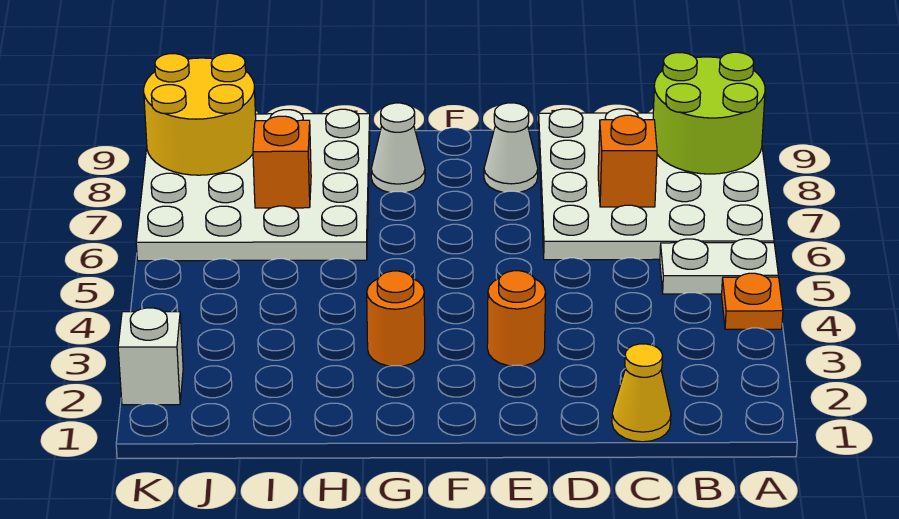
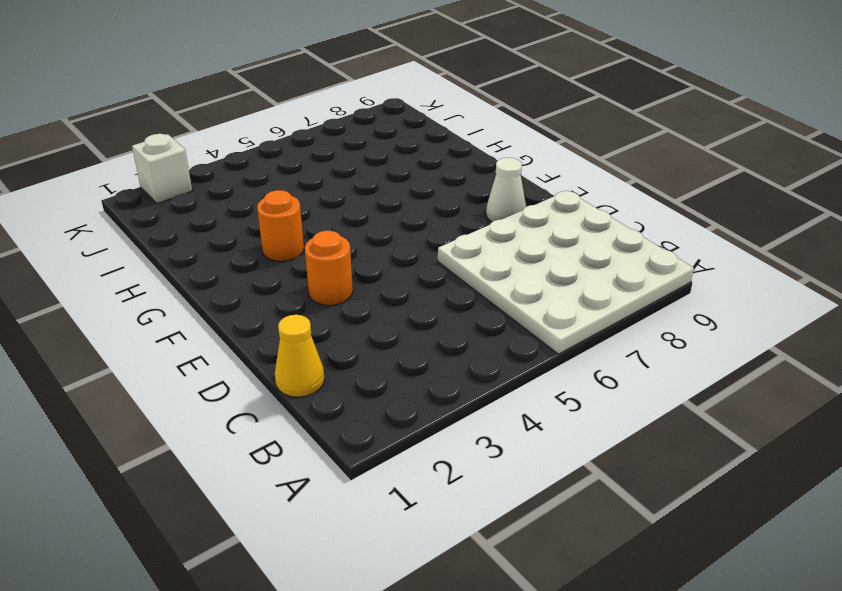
none -> orange plate A4 level 1
none -> white plate A5:B5 level 1
none -> white cone G8 level 1

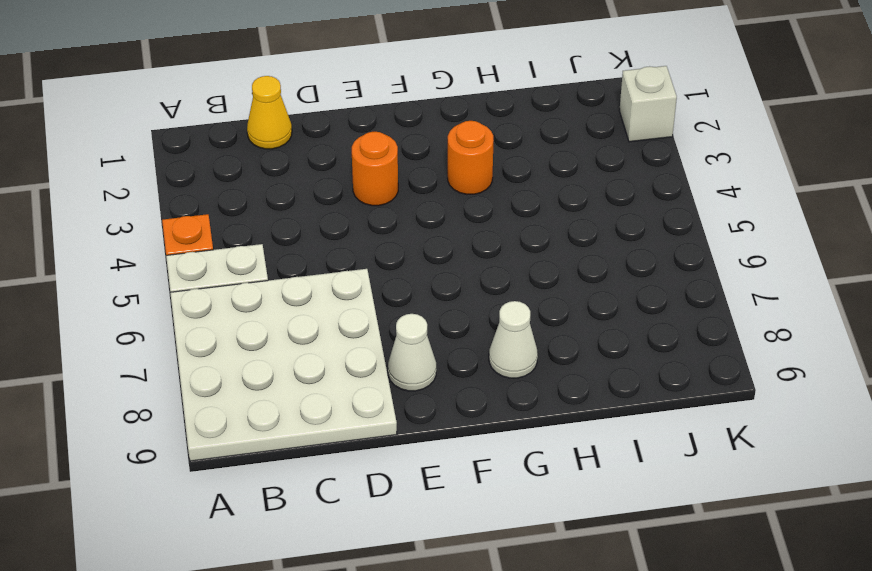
none -> white plate H6:K9 level 1
none -> lime round brick A8:B9 level 2
none -> orange brick C7 level 2

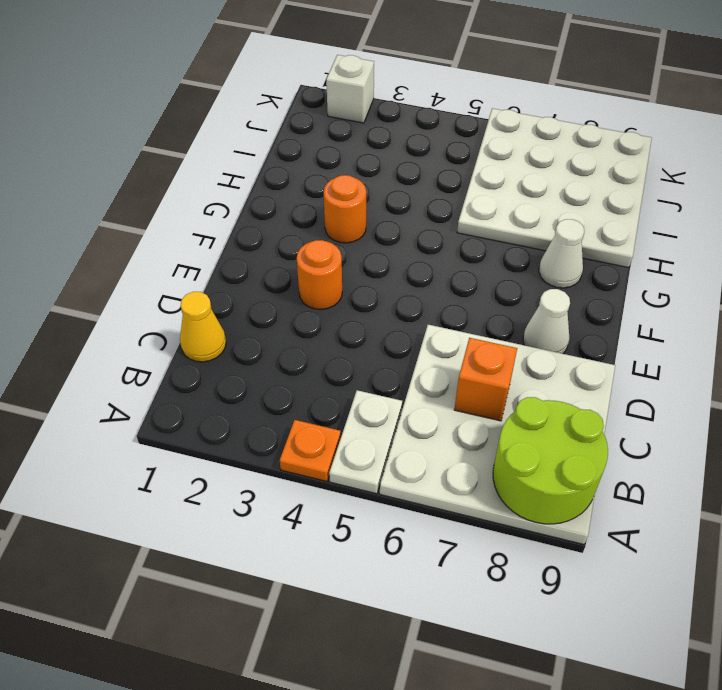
none -> orange brick I7 level 2
none -> yellow round brick J8:K9 level 2

